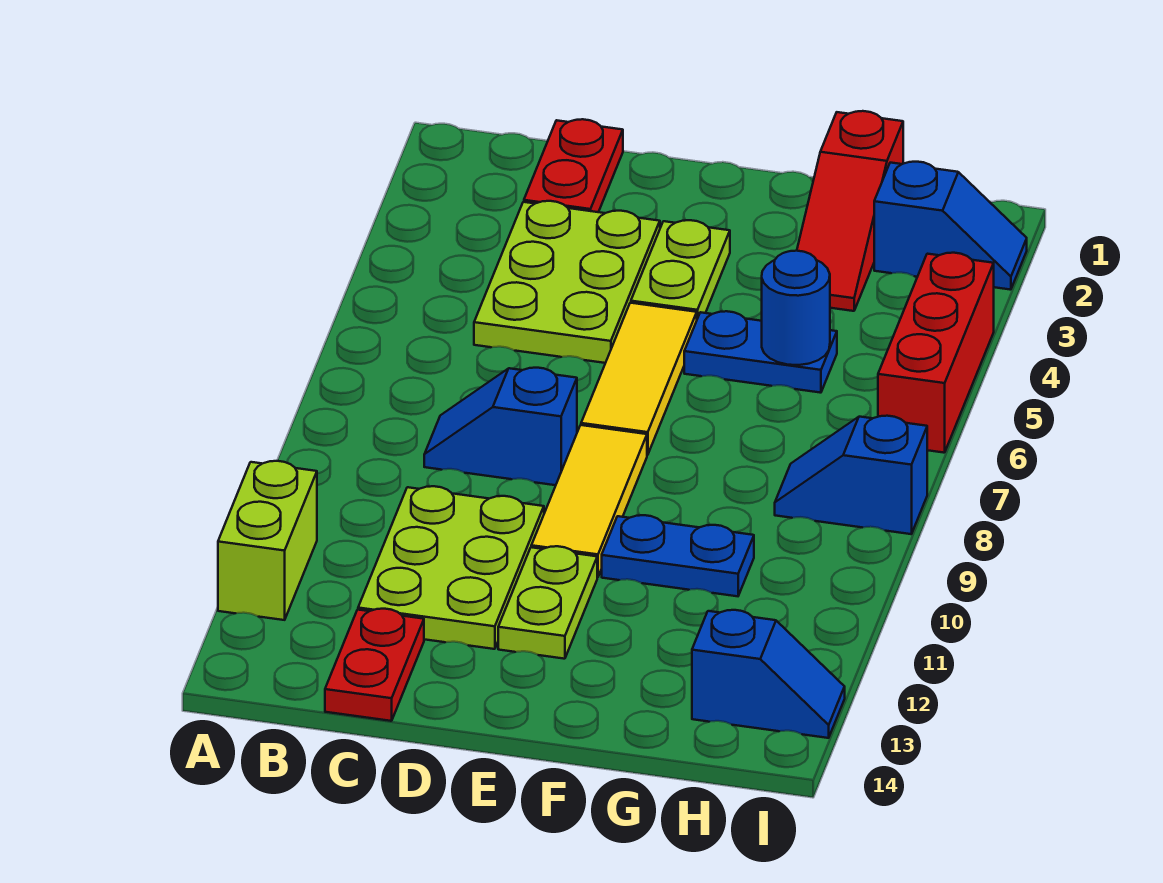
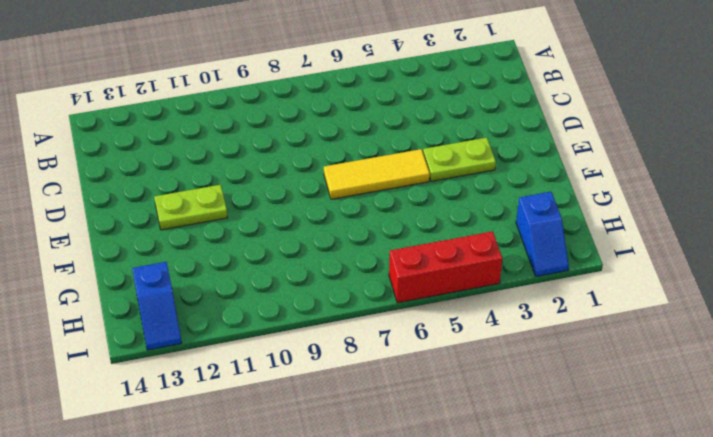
none -> lime brick A11:A12 level 1
none -> red plate C1:C2 level 1
none -> lime plate C3:D5 level 1

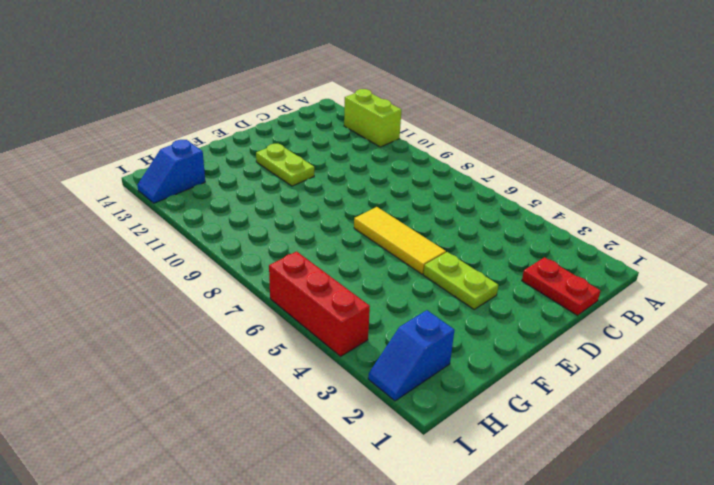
none -> lime plate C3:D5 level 1
none -> blue slope C8:D8 level 1 top D
none -> lime plate C10:D12 level 1

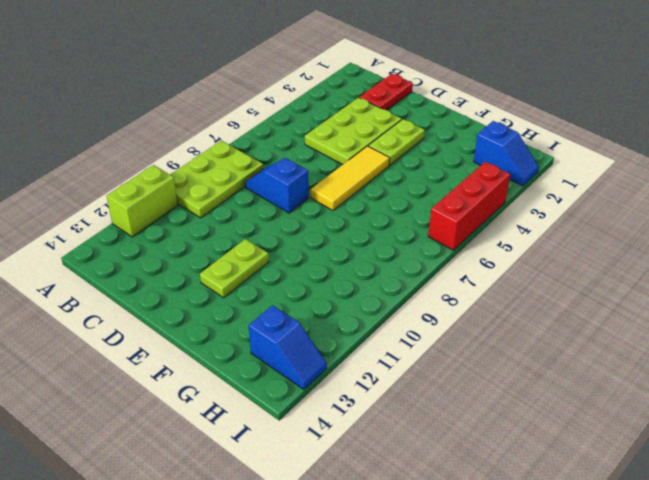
lime plate A8:B10 level 1 -> lime plate C10:D12 level 1
none -> red plate C13:C14 level 1
none -> yellow tile E8:E10 level 1
none -> blue plate F5:G5 level 1

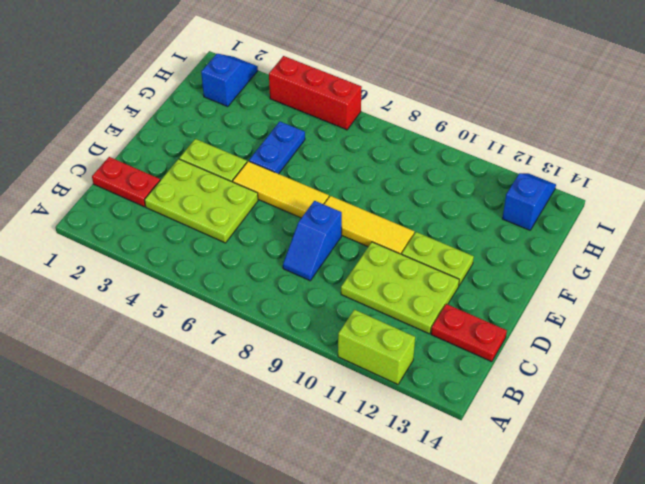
none -> blue plate F10:G10 level 1
none -> red slope G1:G3 level 1 top 1
none -> blue slope H8:I8 level 1 top I

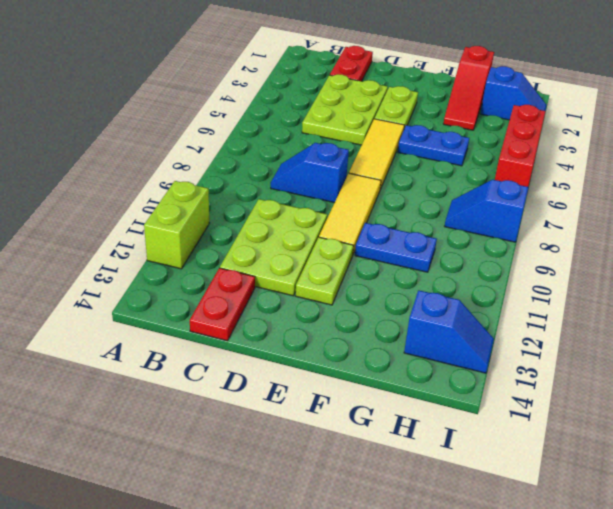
none -> blue round brick G5 level 2

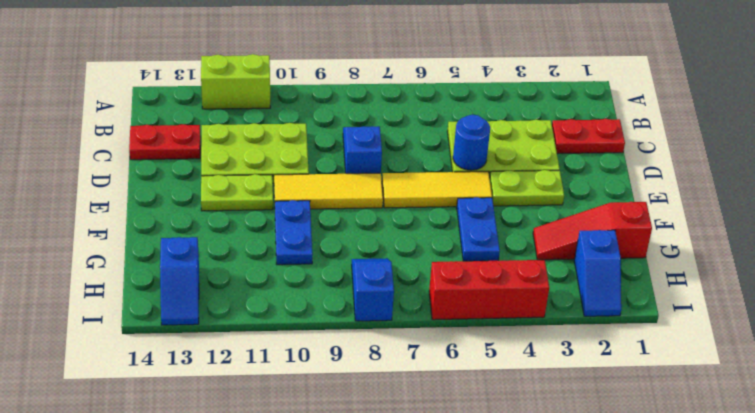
blue round brick D5 level 2 -> blue round brick G5 level 2

